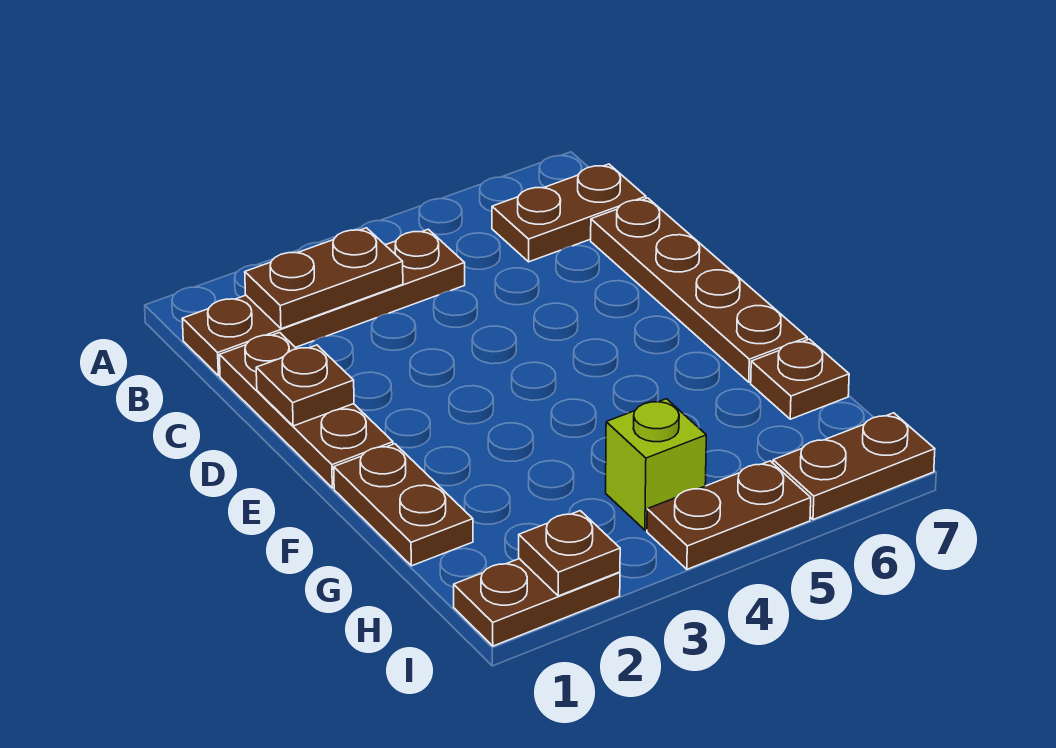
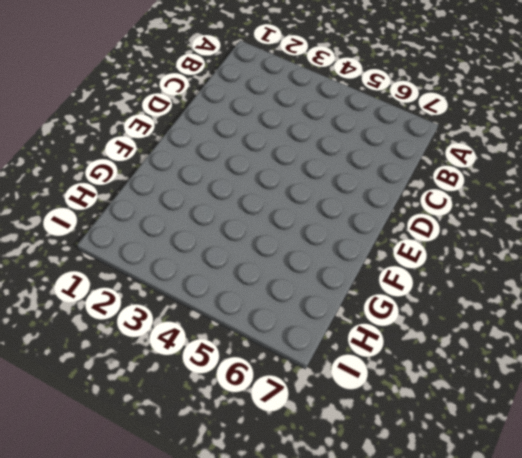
none -> brown plate B1:B4 level 1
none -> brown plate B6:B7 level 1
none -> brown plate C1:E1 level 1

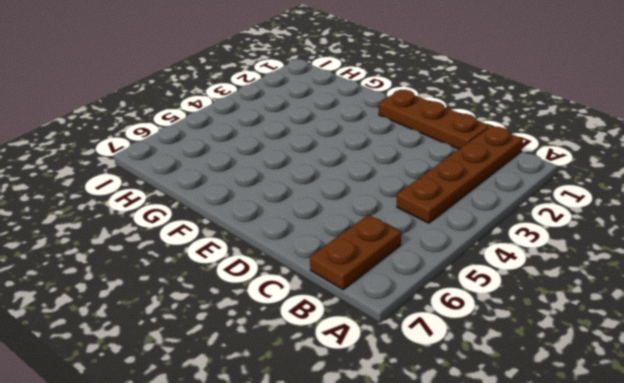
none -> brown plate C7:F7 level 1
none -> brown plate F1:G1 level 1
none -> brown plate G7 level 1

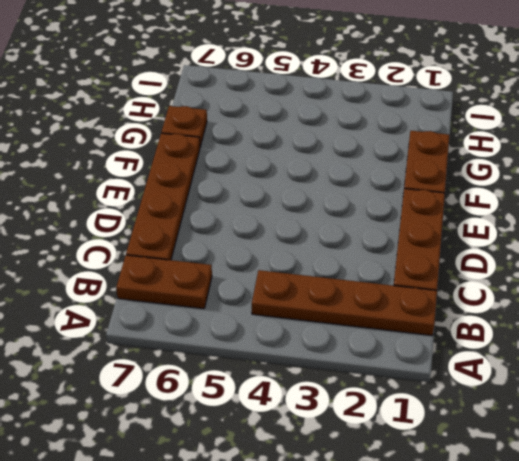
none -> lime brick H4 level 1
none -> brown plate I1:I2 level 1
none -> brown plate I4:I5 level 1

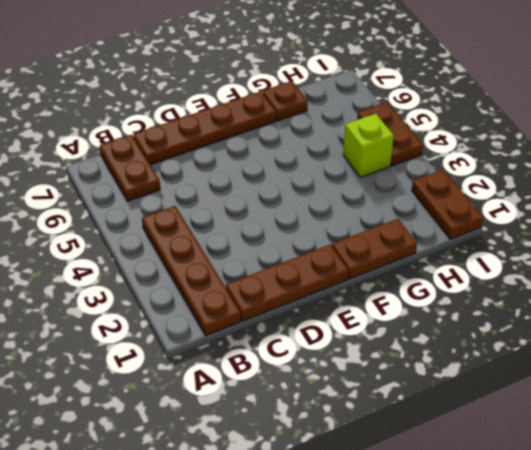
none -> brown plate I6:I7 level 1
none -> brown plate B2:B3 level 2
none -> brown plate D1 level 2

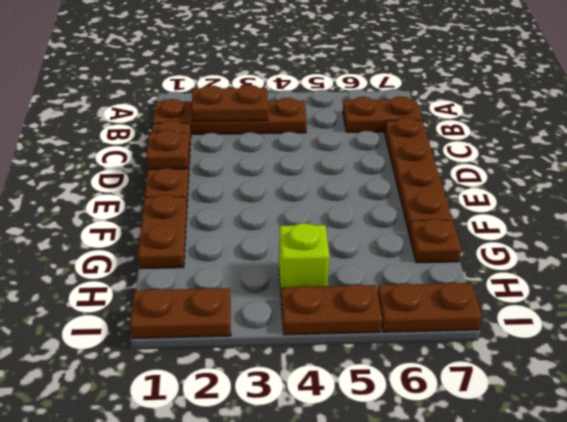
none -> brown plate I2 level 2

